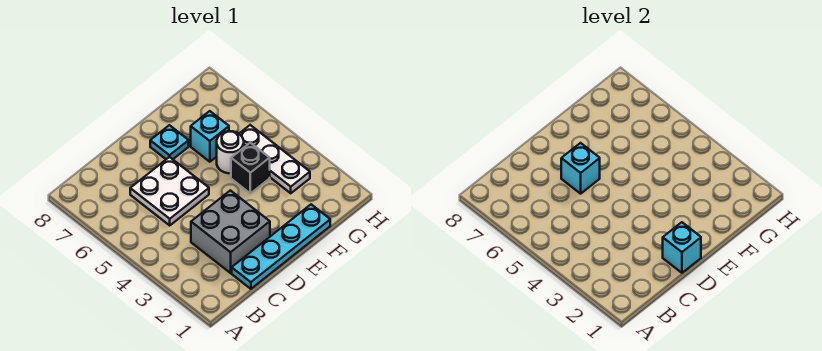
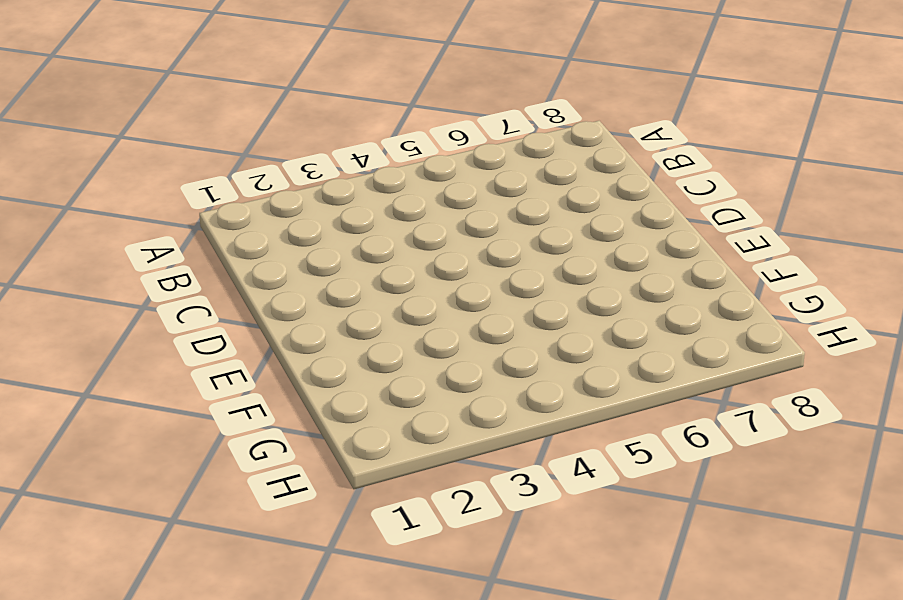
none -> cyan plate C1:F1 level 1
none -> grey brick C2:D3 level 1

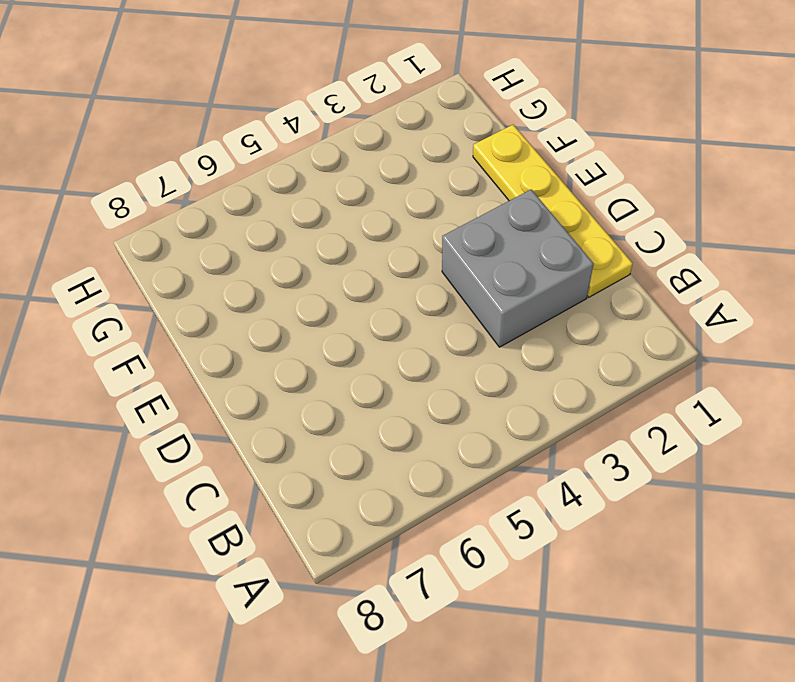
yellow plate C1:F1 level 1 -> cyan plate C1:F1 level 1
none -> white plate C5:D6 level 1
none -> cyan plate E7 level 1

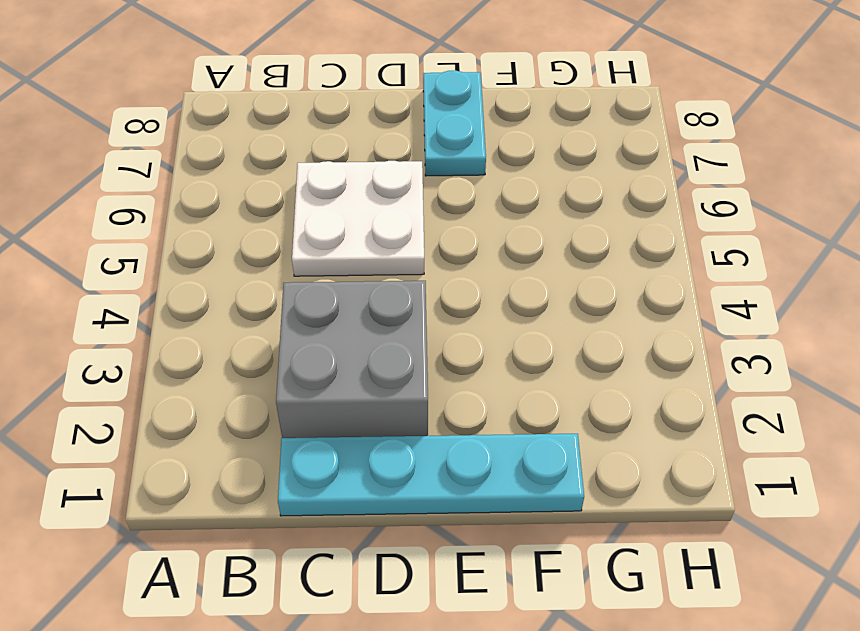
cyan plate E7:E8 level 1 -> cyan plate E7 level 1
none -> black brick F4 level 1
none -> white round brick F5 level 1

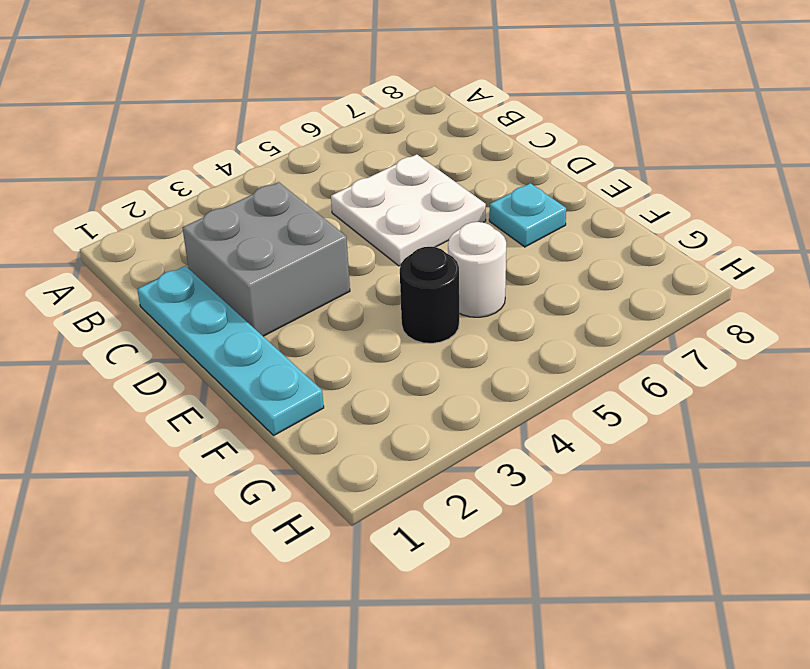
black round brick F4 level 1 -> black brick F4 level 1
none -> cyan brick F6 level 1
none -> white plate G3:G5 level 1

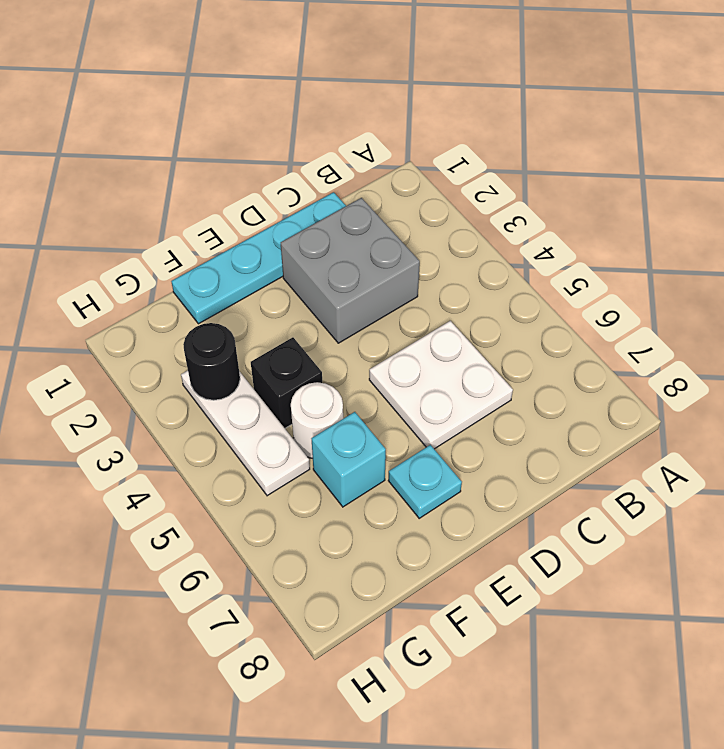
black round brick G3 level 2 -> none
none -> cyan brick D1 level 2
none -> cyan brick D6 level 2

